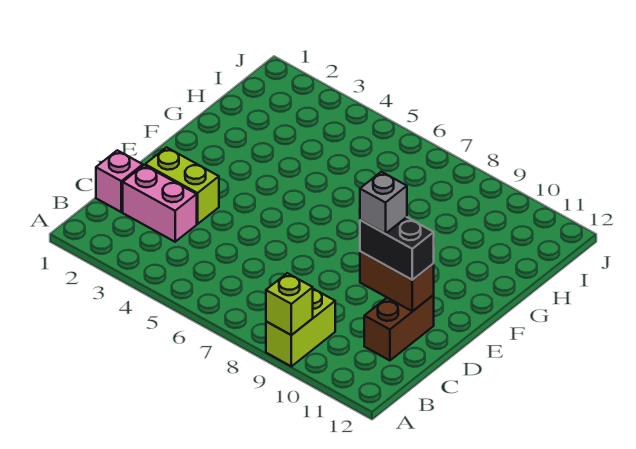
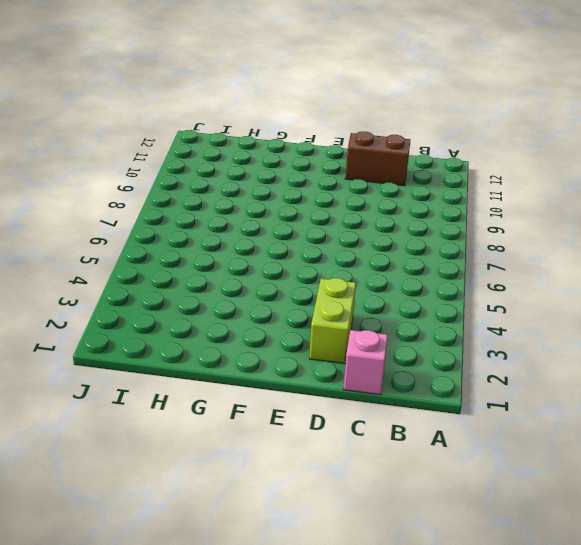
none -> lime brick A9:B9 level 1
none -> pink brick C2:C3 level 1

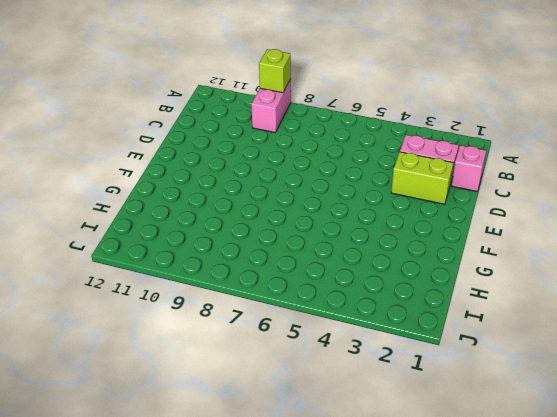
pink brick A9:B9 level 1 -> lime brick A9:B9 level 1
none -> brown brick C11:D11 level 1
none -> brown brick D10:D11 level 2

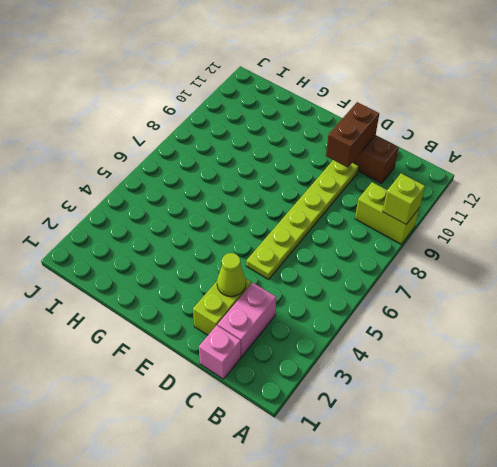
lime cone D3 level 2 -> none
lime plate D5:D10 level 1 -> none
none -> black brick D10:D11 level 3
none -> grey brick D10 level 4

